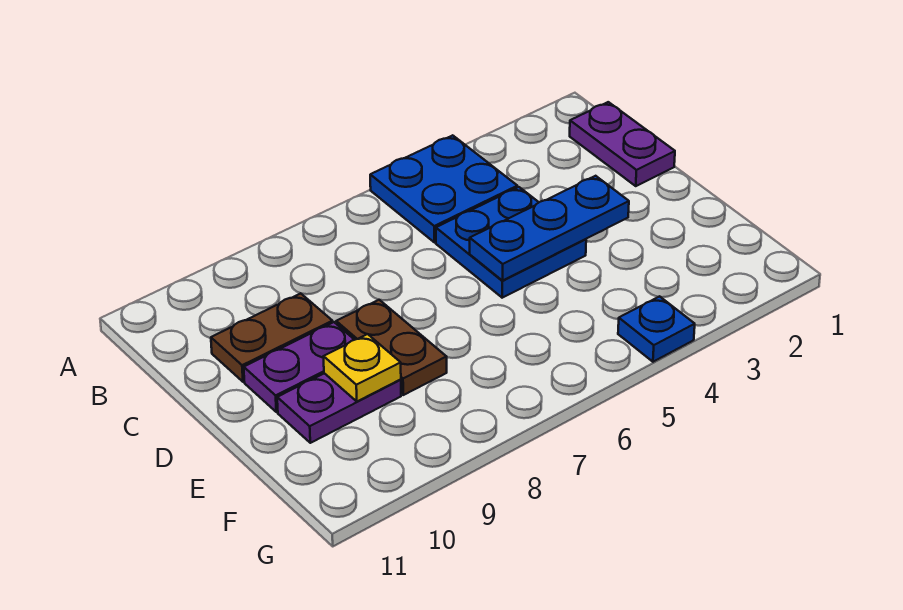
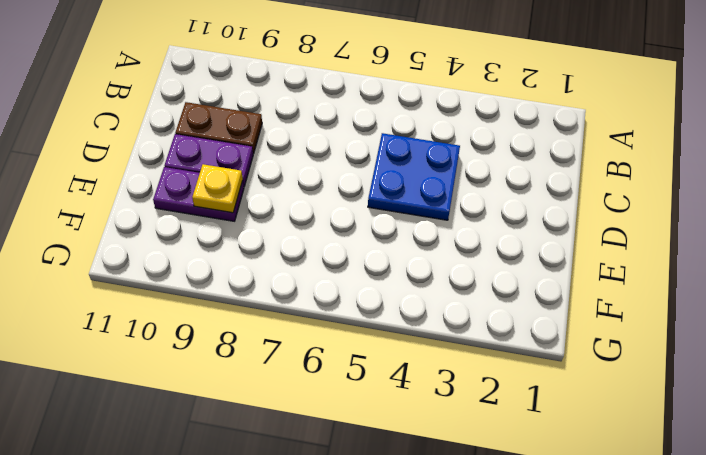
none -> blue plate A4:B5 level 1
none -> purple plate B1:C1 level 1

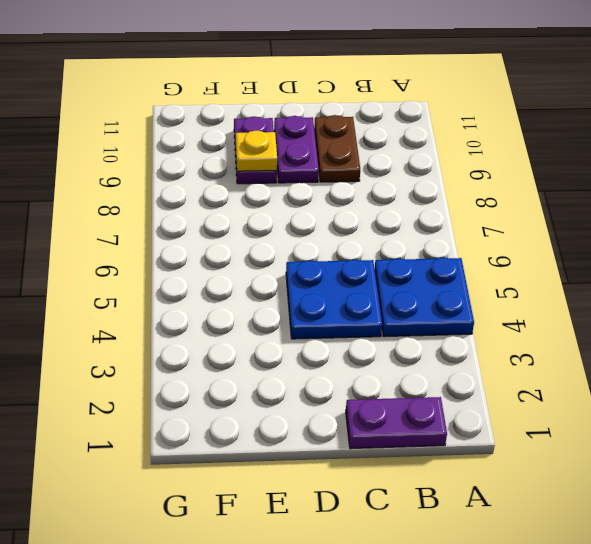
none -> brown plate D8:E8 level 1
none -> blue plate G4 level 1

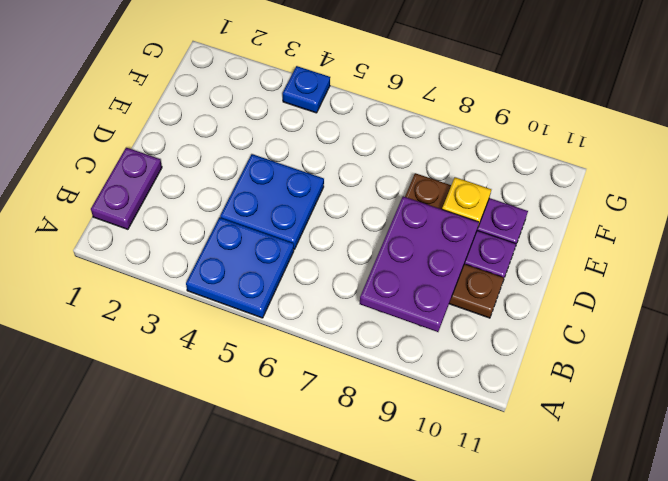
purple plate B8:D9 level 2 -> none
none -> blue plate D3:D5 level 2

